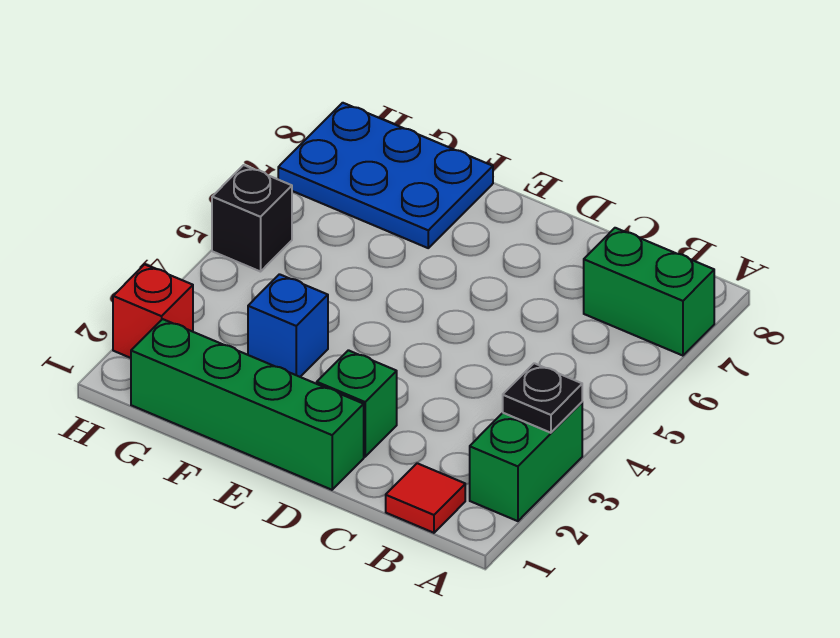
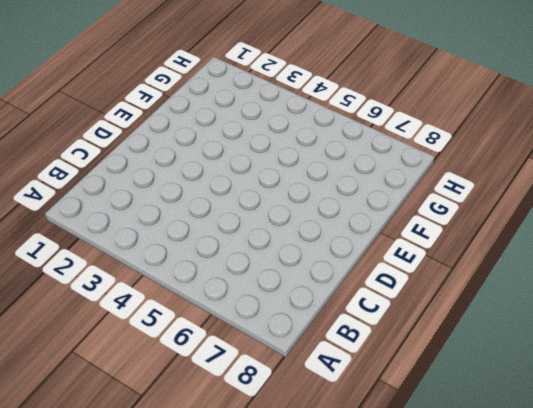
none -> green brick A2:A3 level 1
none -> green brick A7:B7 level 1

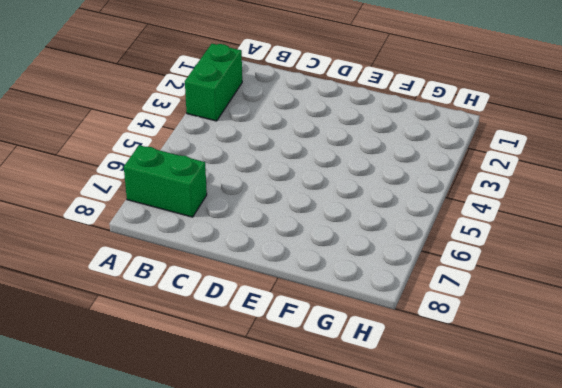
none -> red tile B1 level 1
none -> green brick D1:G1 level 1

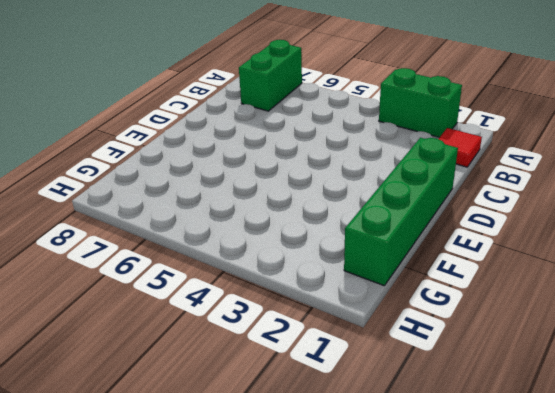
none -> green brick D2 level 1
none -> blue brick F3 level 1

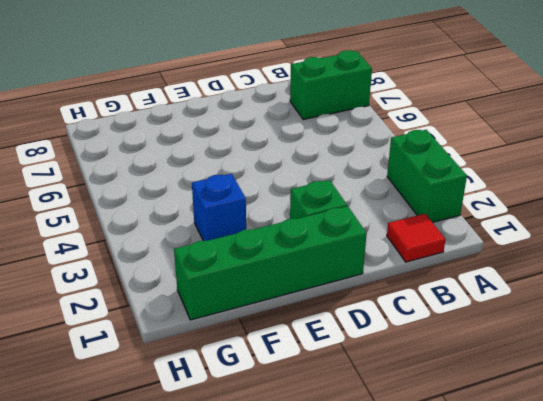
none -> blue plate F7:H8 level 1
none -> red brick H2 level 1

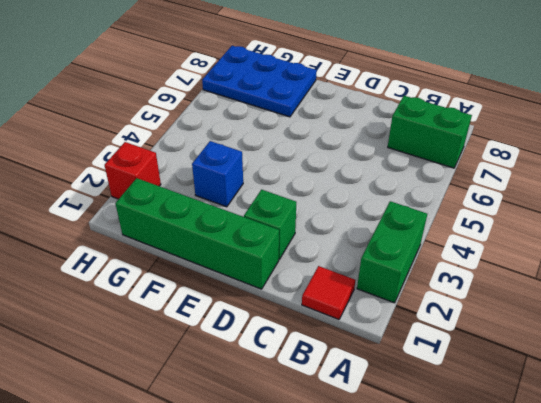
none -> black brick H5 level 1
none -> black plate A3 level 2

